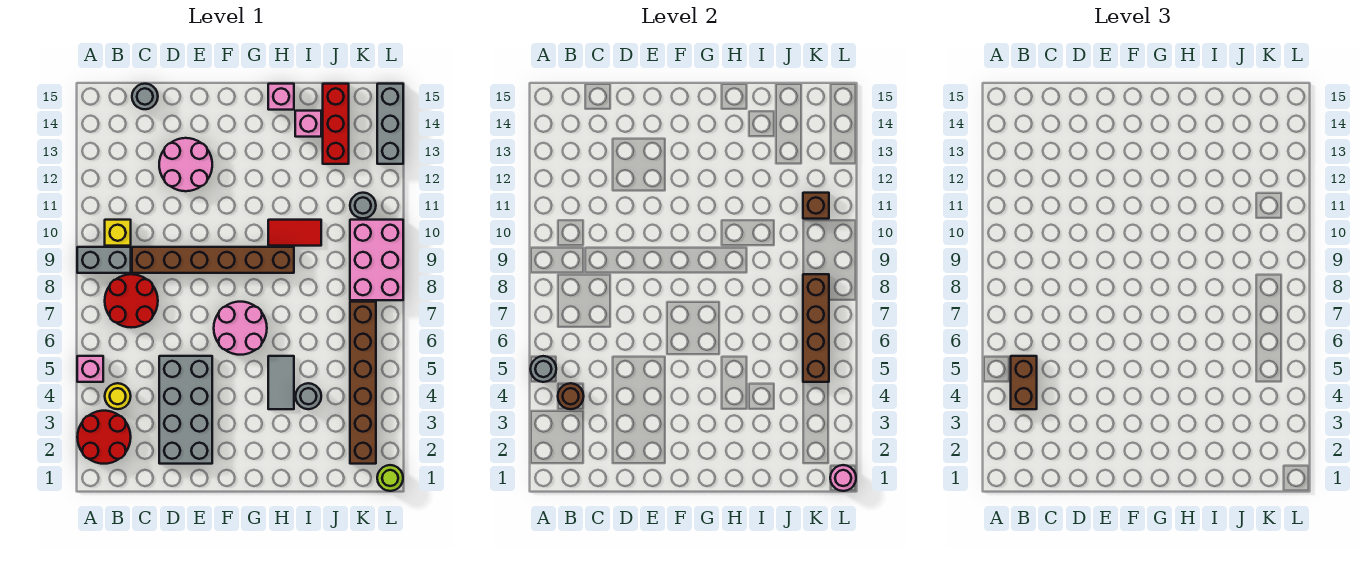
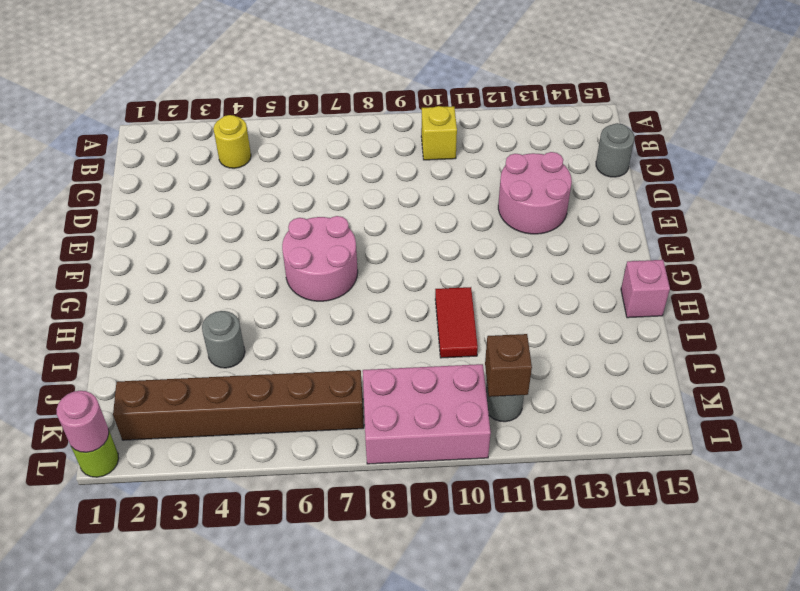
none -> red round brick A2:B3 level 1
none -> pink brick A5 level 1
none -> grey brick A9:B9 level 1

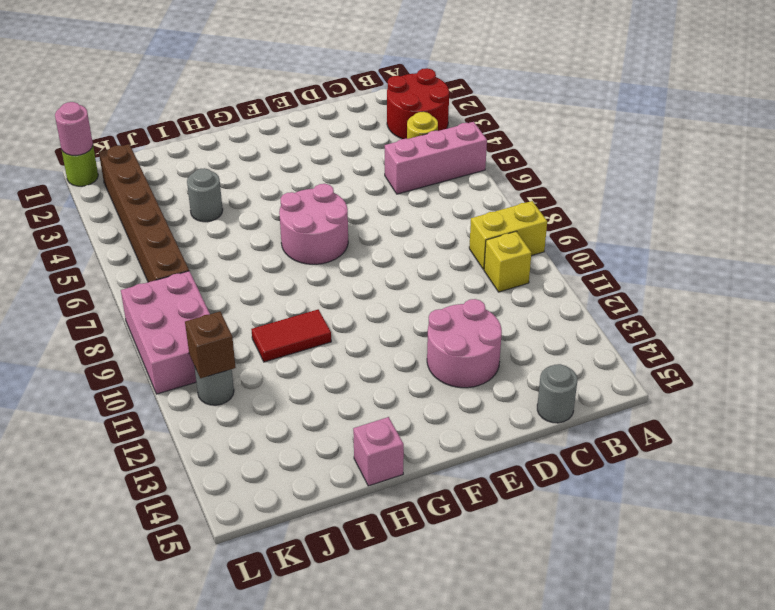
pink brick A5:C5 level 1 -> pink brick A5 level 1
yellow brick A9:B9 level 1 -> grey brick A9:B9 level 1
none -> red round brick B7:C8 level 1
none -> brown brick C9:H9 level 1
none -> grey brick D2:E5 level 1

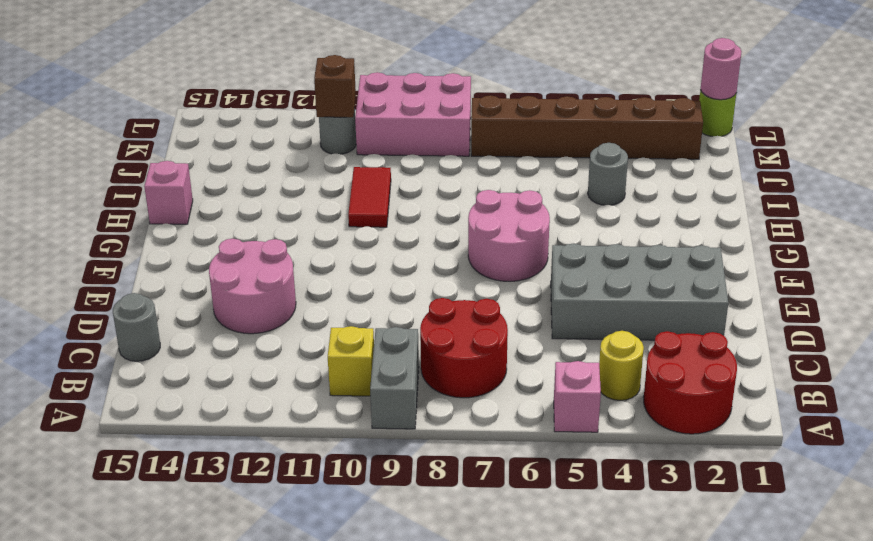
none -> brown brick C9:H9 level 1
none -> grey tile H4:H5 level 1
none -> pink brick I14 level 1

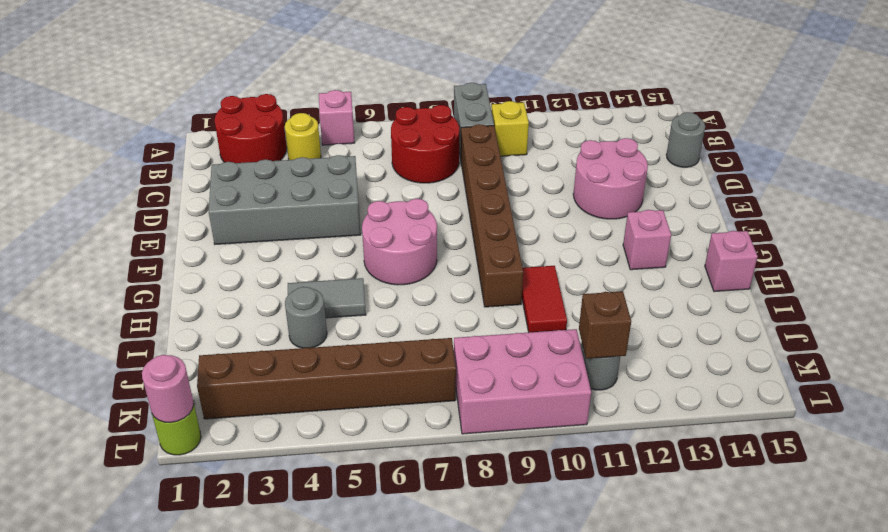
pink brick G13 level 1 -> pink brick I14 level 1
none -> red brick J13:J15 level 1
none -> grey brick L13:L15 level 1
none -> grey round brick A5 level 2

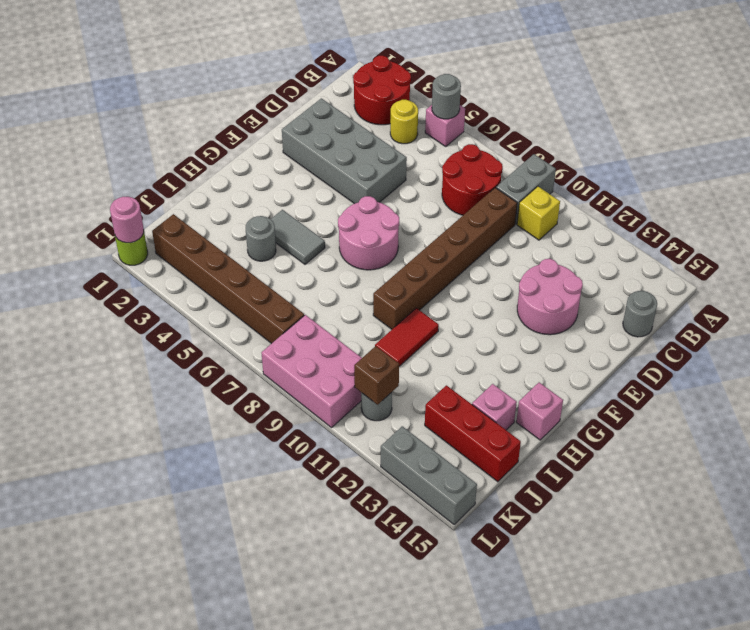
none -> brown round brick B4 level 2
none -> brown brick K5:K8 level 2
none -> brown brick B4:B5 level 3

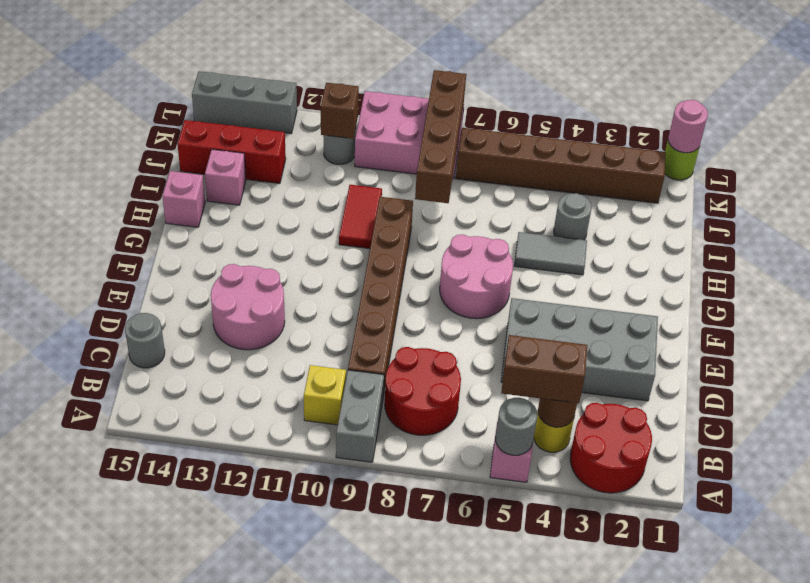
brown brick I8:L8 level 2 -> brown brick K5:K8 level 2

